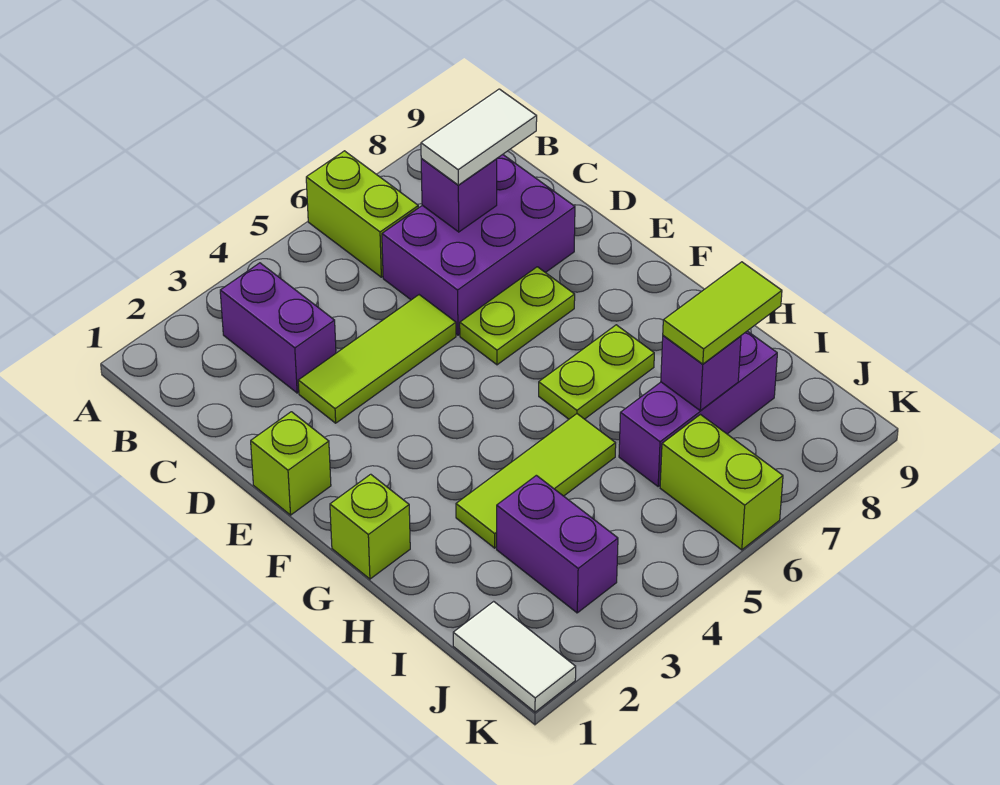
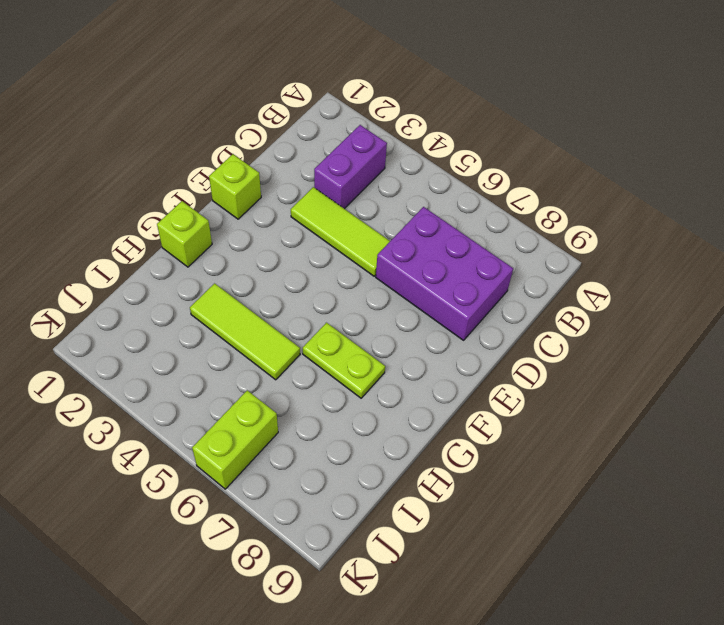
none -> lime brick A6:B6 level 1
none -> lime plate E6:E7 level 1
none -> purple brick I3:J3 level 1

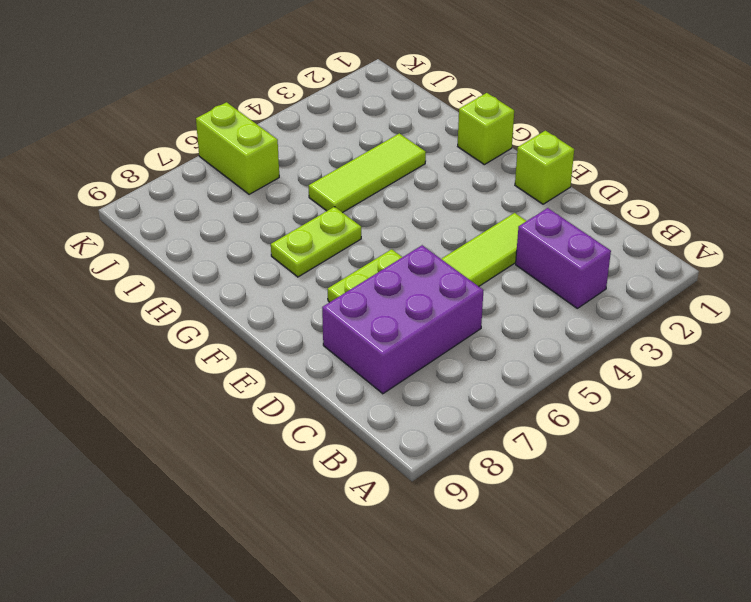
none -> lime brick A6:B6 level 1
none -> purple brick I3:J3 level 1
none -> purple brick I6:I8 level 1

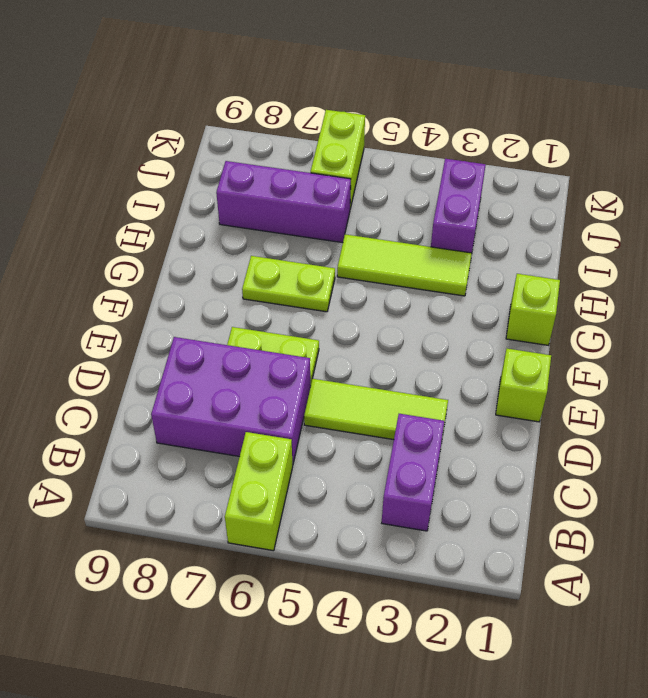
none -> white tile J1:K1 level 1
none -> purple brick C7 level 2
none -> purple brick I7 level 2

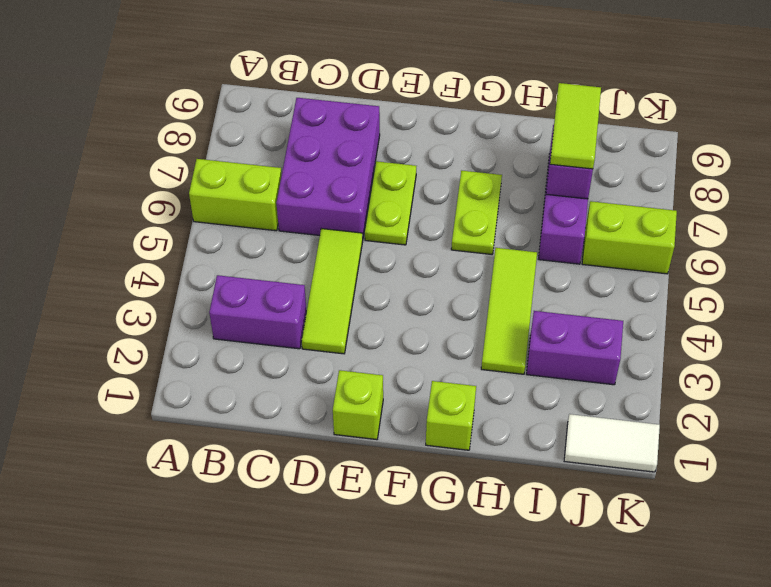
none -> purple brick C7 level 2
none -> white tile C7:C8 level 3

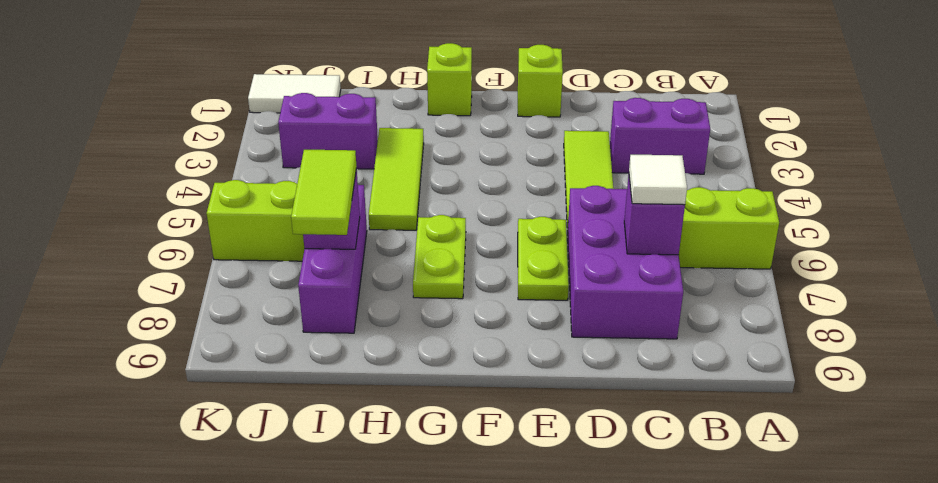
white tile C7 level 3 -> white tile C7:C8 level 3

